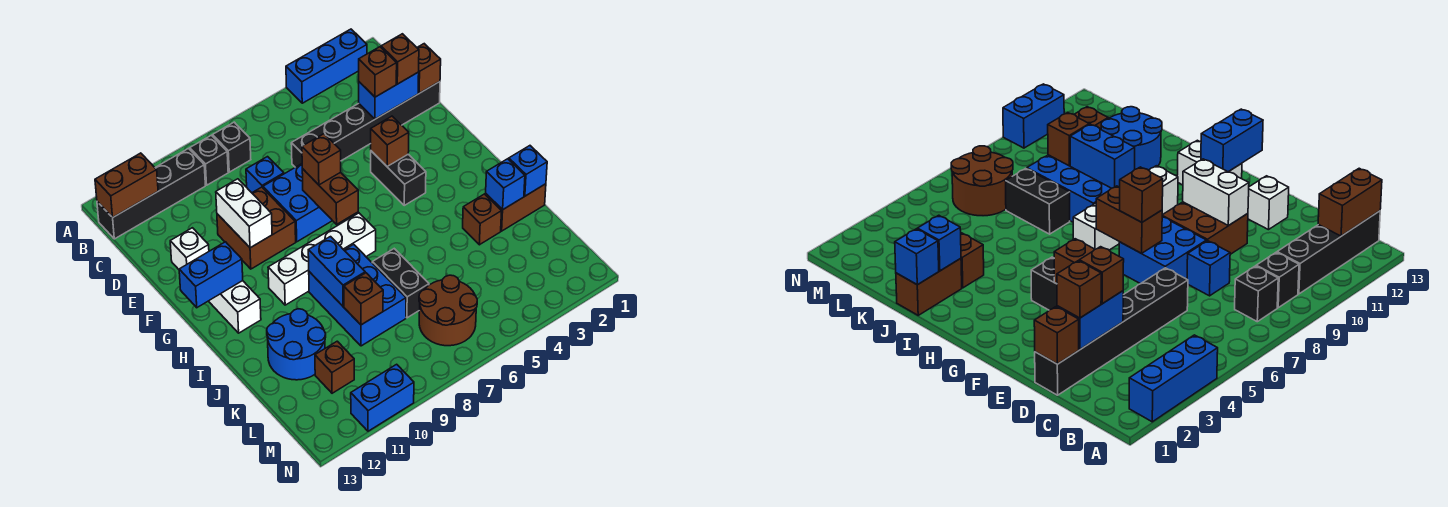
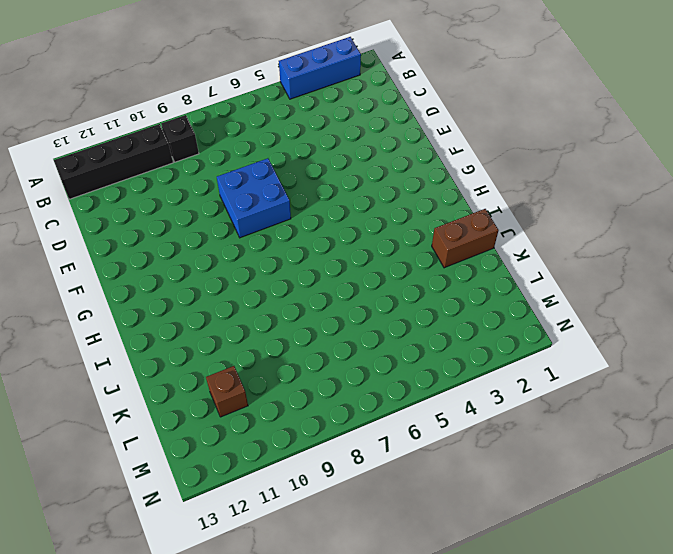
none -> black brick B8 level 1
none -> black brick D1:D6 level 1
none -> blue brick D8 level 1
none -> brown brick E9:F10 level 1

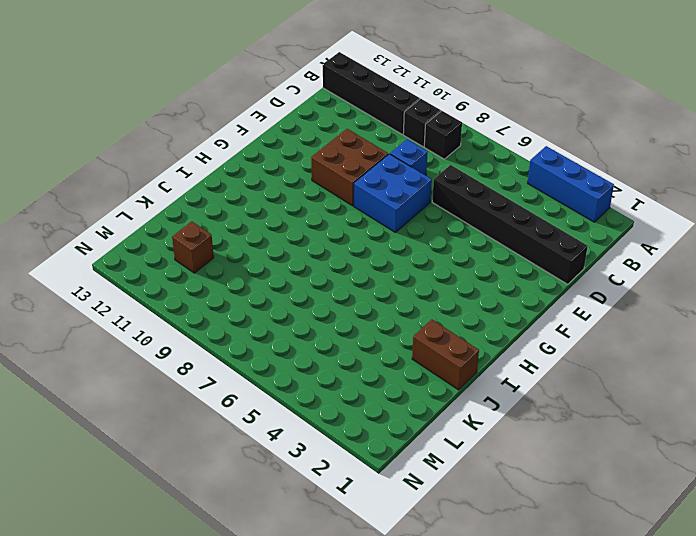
none -> white brick E12 level 1
none -> black brick F4:G4 level 1
none -> white brick G12:H12 level 1
none -> white brick H7:H10 level 1

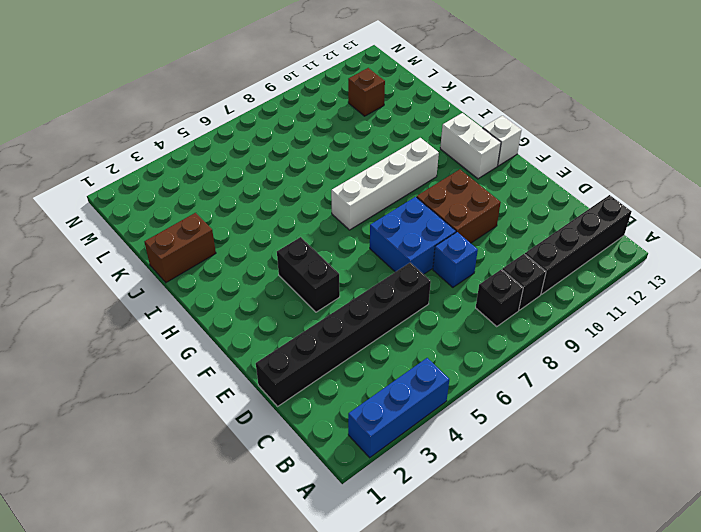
white brick G13 level 1 -> white brick E12 level 1
none -> blue brick I8:K9 level 1
none -> brown brick J3 level 1
none -> black brick J7:K7 level 1
none -> blue round brick J11:K12 level 1

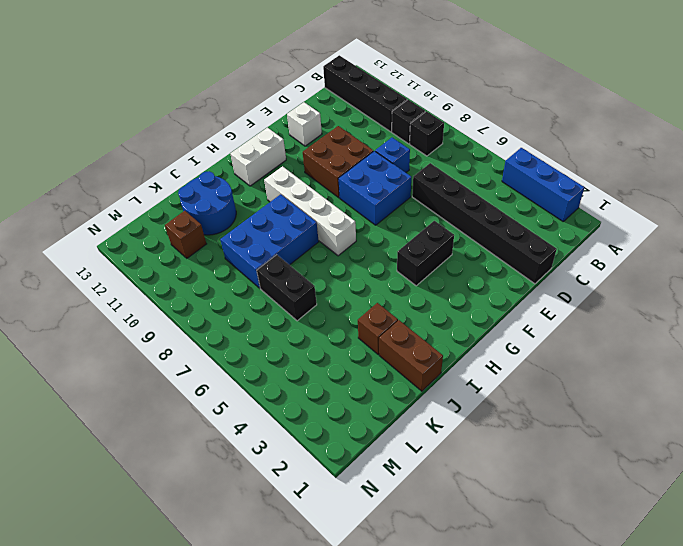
black brick K6:K7 level 1 -> black brick J7:K7 level 1
none -> brown round brick L6:M7 level 1
none -> blue brick N10:N11 level 1
none -> brown brick B12:B13 level 2
none -> brown brick D1 level 2

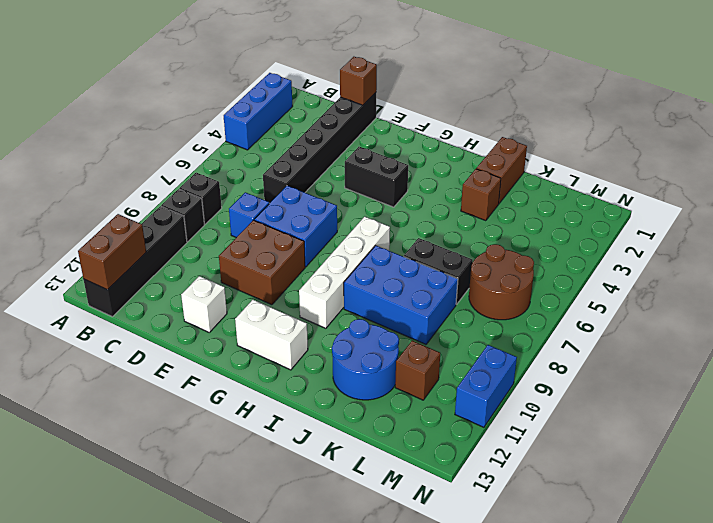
none -> blue brick D2:D3 level 2
none -> white brick E10:F10 level 2
none -> brown brick F4 level 2
none -> brown brick F7:G7 level 2

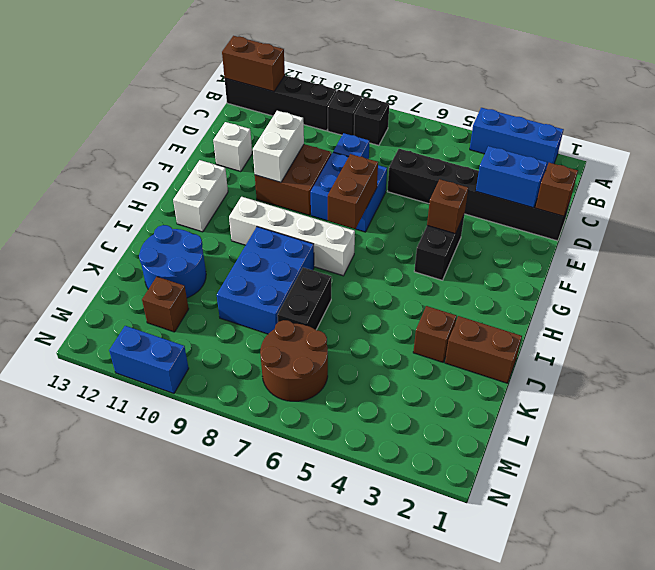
none -> blue brick G12:G13 level 2
none -> blue brick I9:J9 level 2
none -> blue brick J1 level 2
none -> blue brick J2 level 2

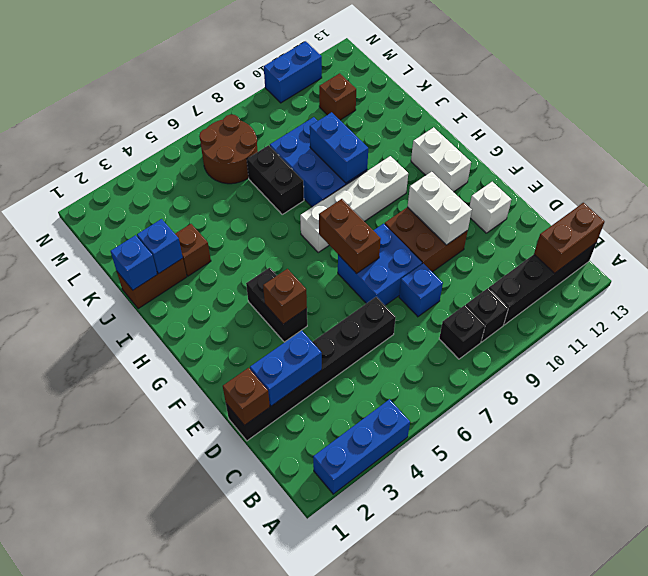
none -> blue round brick J11:K12 level 1
none -> blue brick G12:G13 level 2
none -> brown brick K9 level 2
none -> brown brick D2 level 3

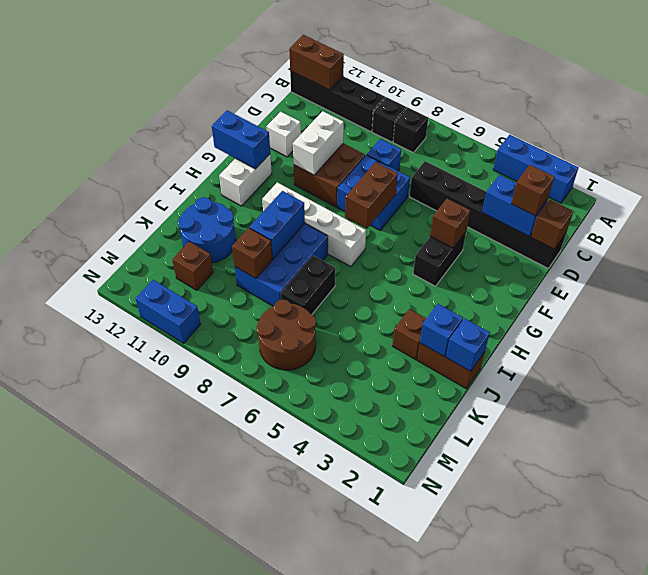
none -> brown brick D3 level 3
none -> brown brick F7 level 3

